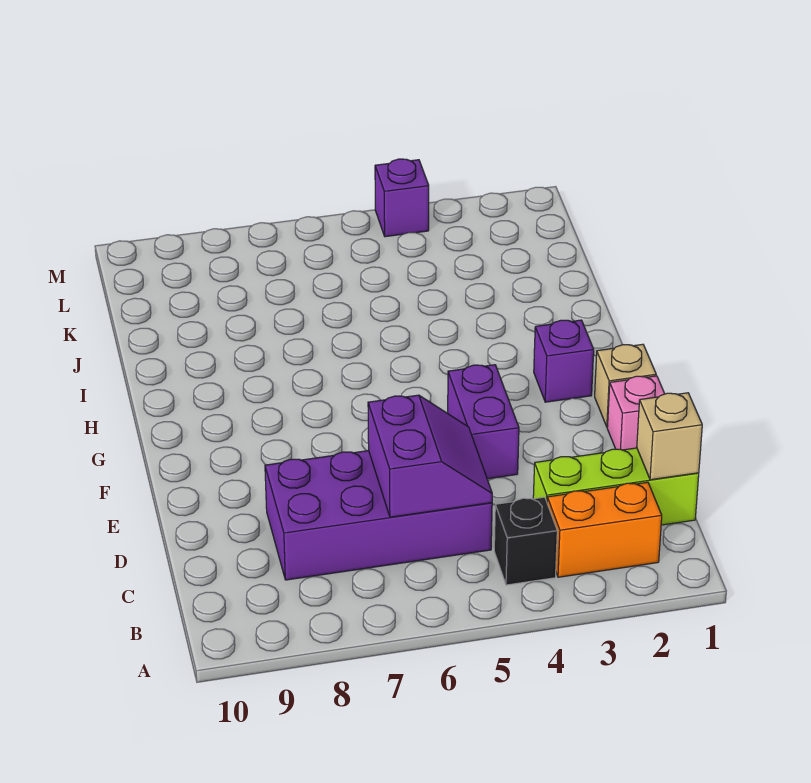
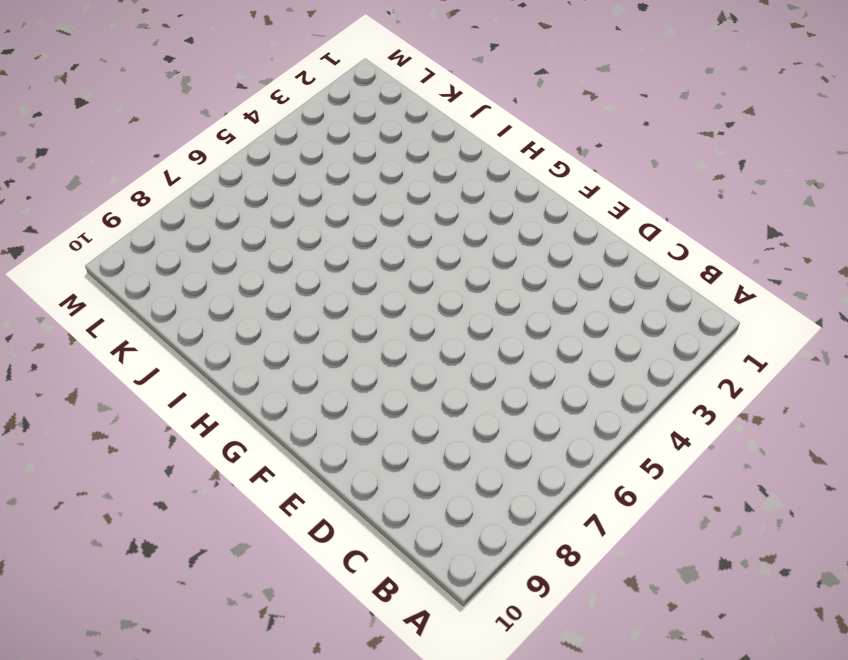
none -> orange brick B2:B3 level 1
none -> black brick B4 level 1

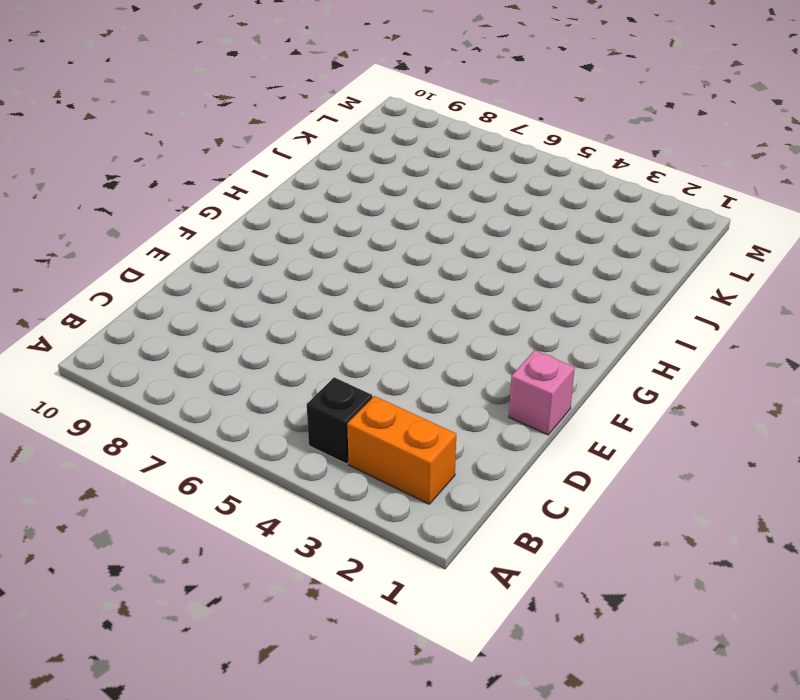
none -> lime brick C1:C3 level 1
none -> purple brick C5:D8 level 1

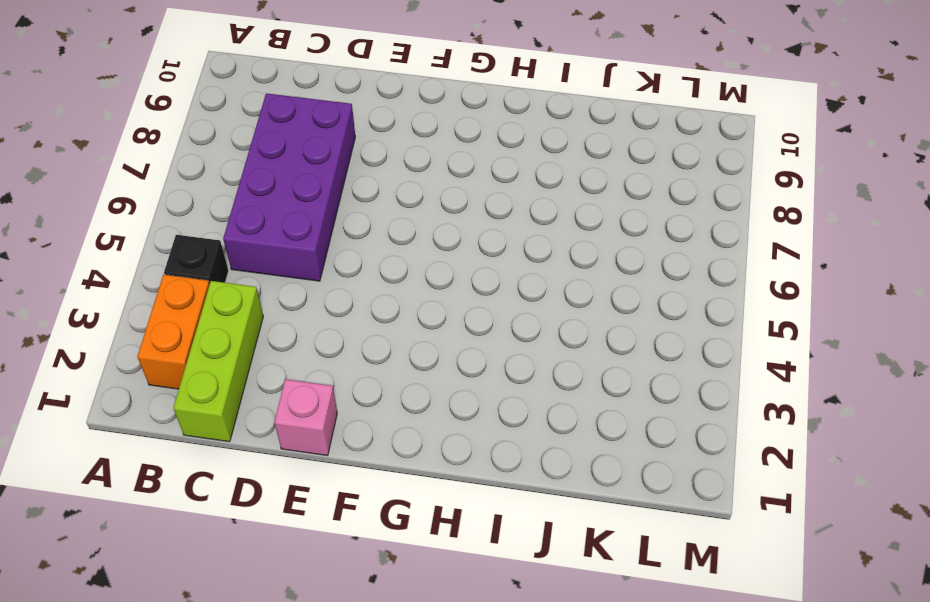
none -> purple brick E4:F4 level 1
none -> tan brick F1 level 1

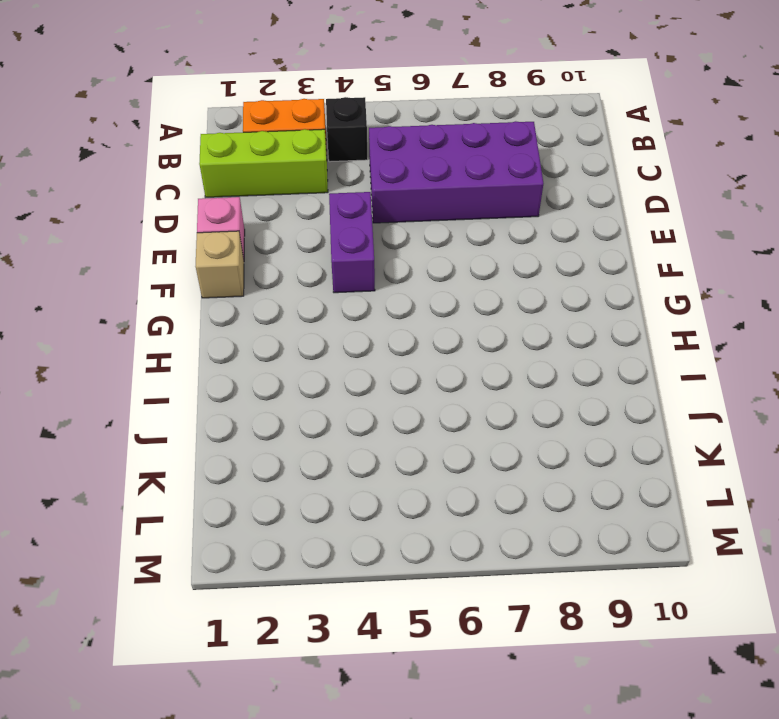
none -> purple brick G2 level 1
none -> purple brick M4 level 1

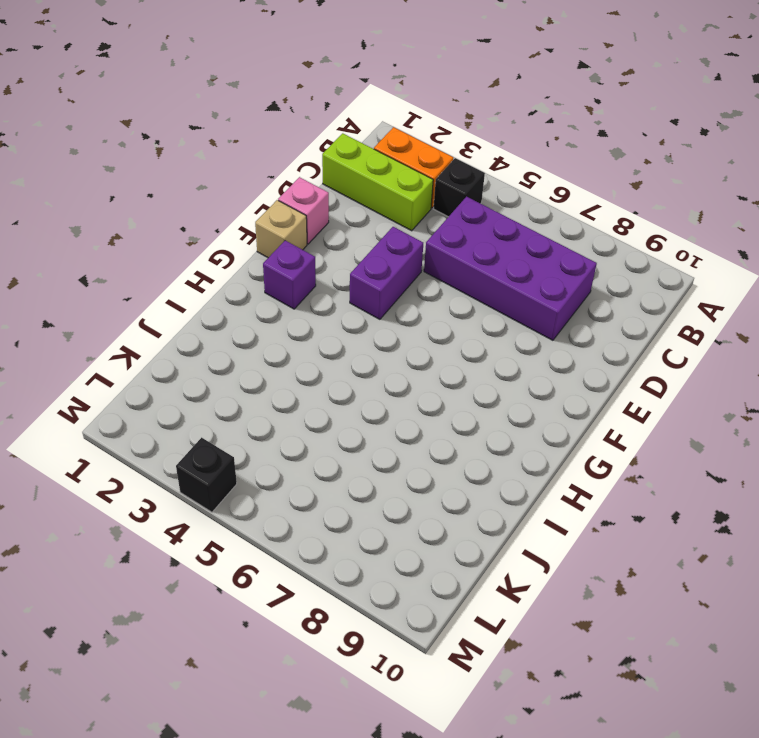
black brick M4 level 1 -> purple brick M4 level 1
none -> tan brick C1 level 2
none -> purple slope C5:D6 level 2 top 6

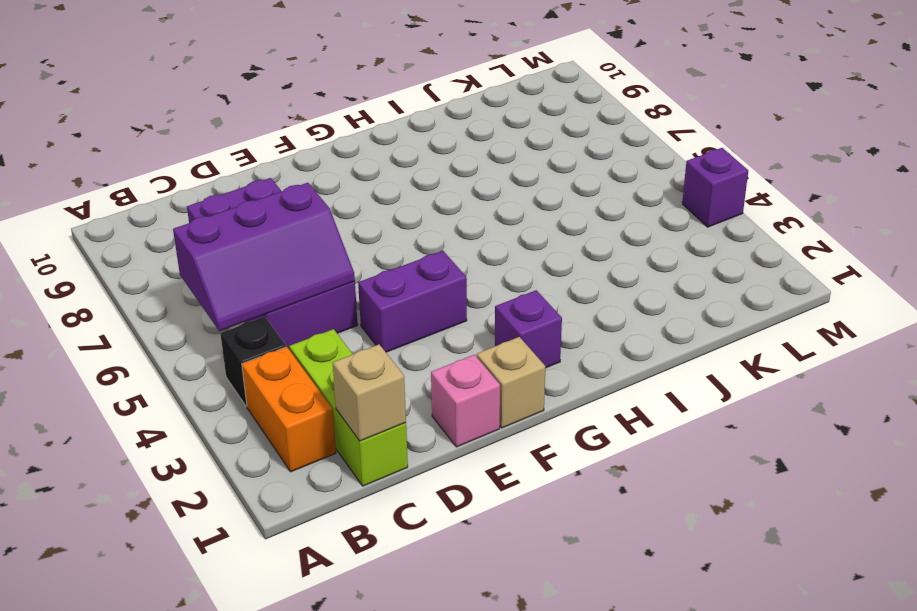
purple slope B5:D6 level 2 top 6 -> purple slope C5:D6 level 2 top 6

